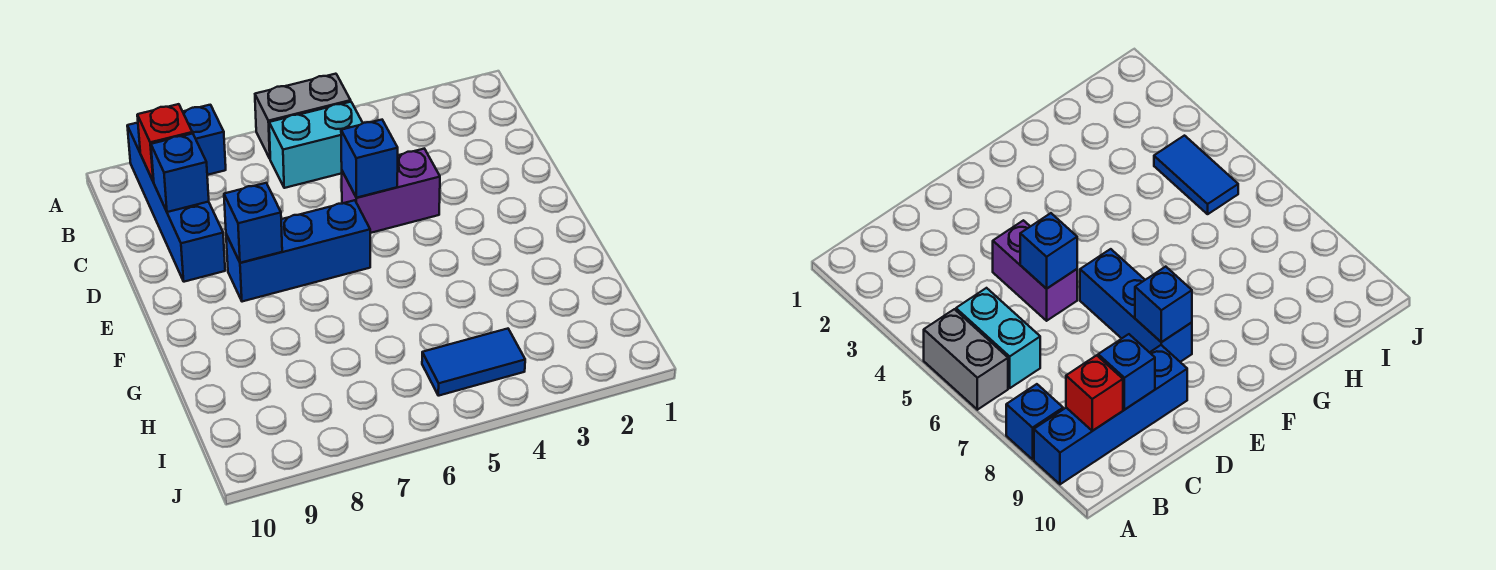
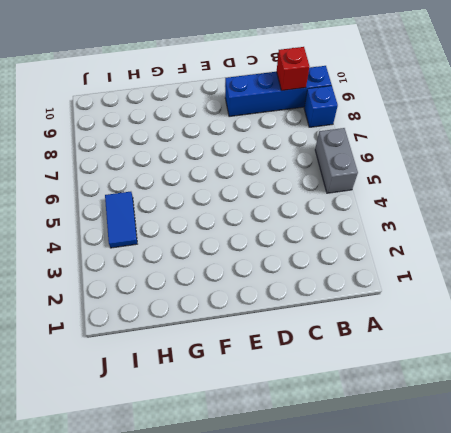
none -> cyan brick B5:B6 level 1
none -> purple brick D4:D5 level 1

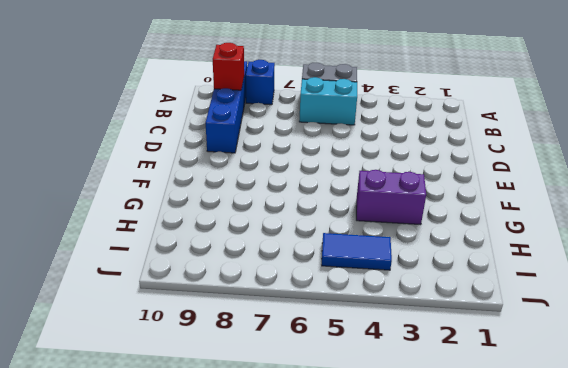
purple brick G3:G4 level 1 -> purple brick D4:D5 level 1
none -> blue brick E6:E8 level 1
none -> blue brick C9 level 2

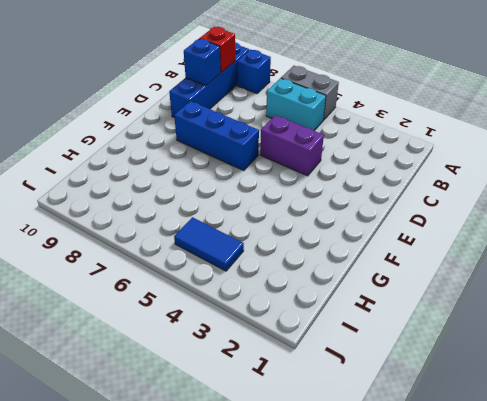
none -> blue brick D5 level 2
none -> blue brick E8 level 2

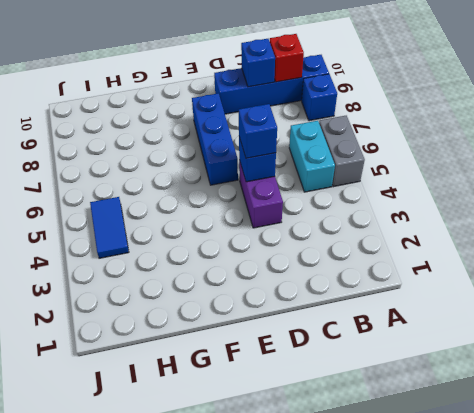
blue brick D5 level 3 -> blue brick E8 level 2

